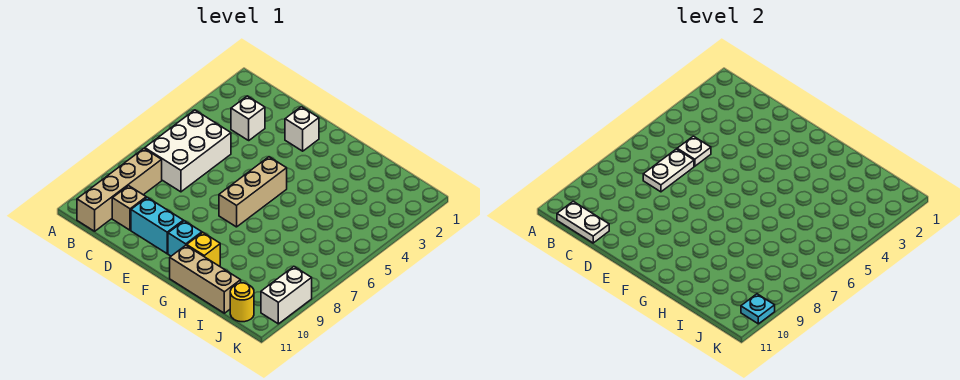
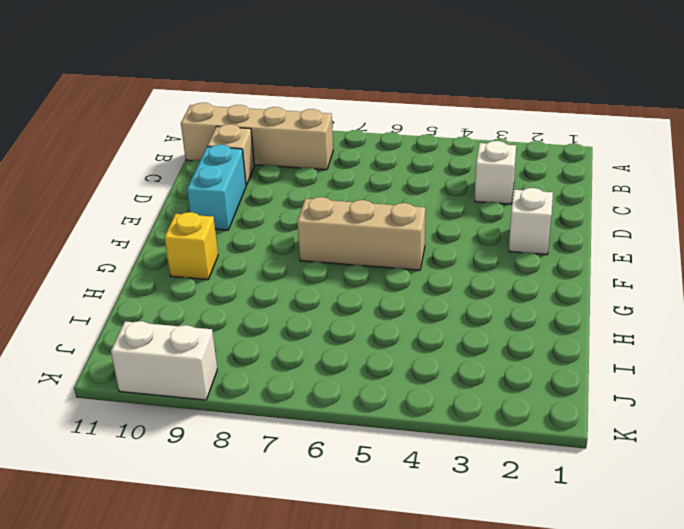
none -> white brick B5:C7 level 1
none -> cyan brick F10 level 1
none -> tan brick G11:I11 level 1

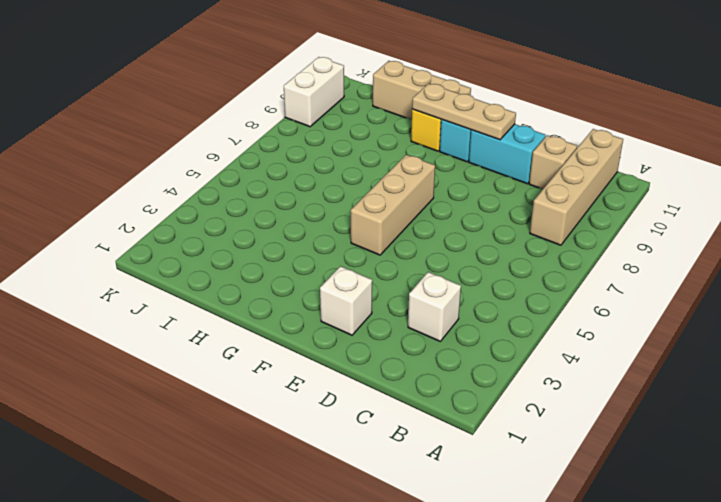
tan plate E10:G10 level 2 -> none
none -> white brick B5:C7 level 1
none -> yellow round brick J11 level 1
none -> white plate B11:C11 level 2

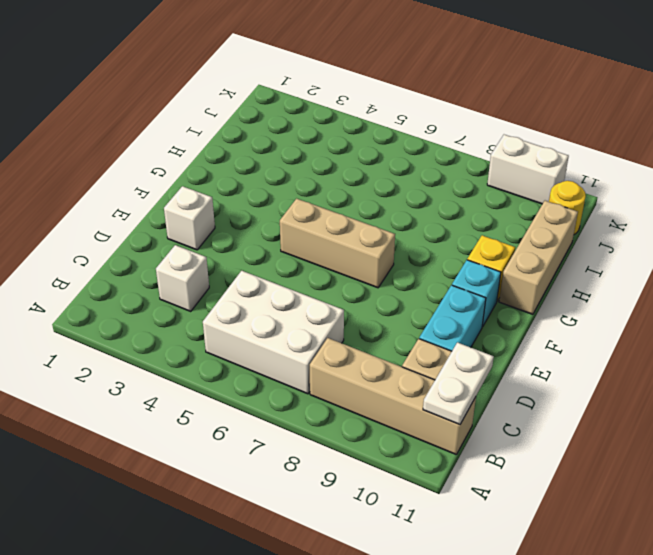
none -> white plate C5 level 2
none -> white plate C6:C7 level 2
none -> cyan plate K10 level 2

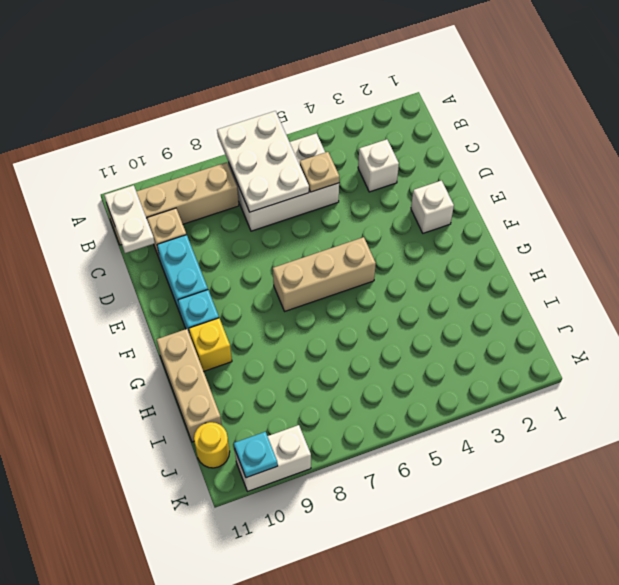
white plate A6:C7 level 2 -> white plate C6:C7 level 2
tan plate C5 level 2 -> white plate C5 level 2

